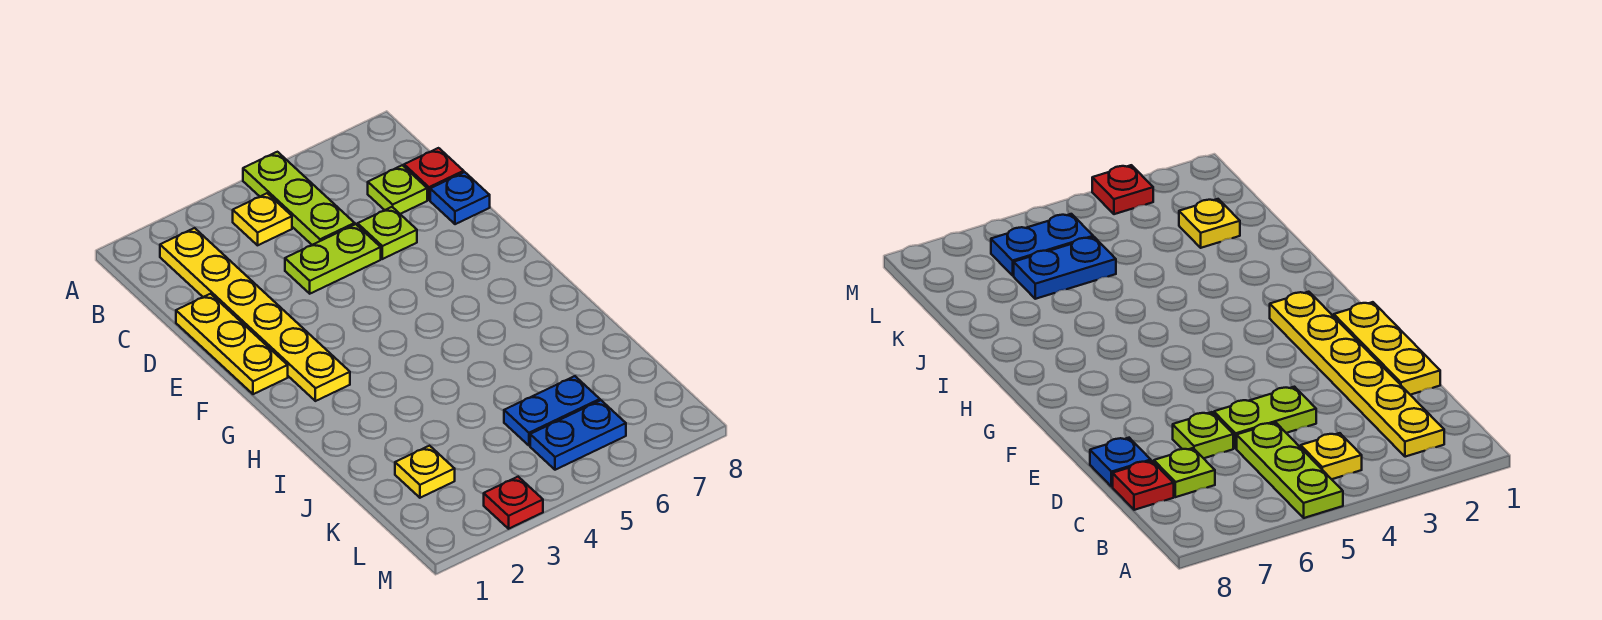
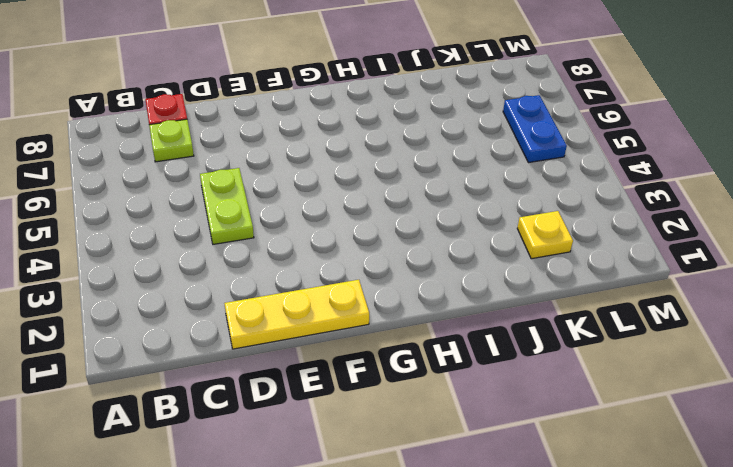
none -> lime plate A5:C5 level 1
none -> yellow plate B2:G2 level 1
none -> yellow plate B4 level 1

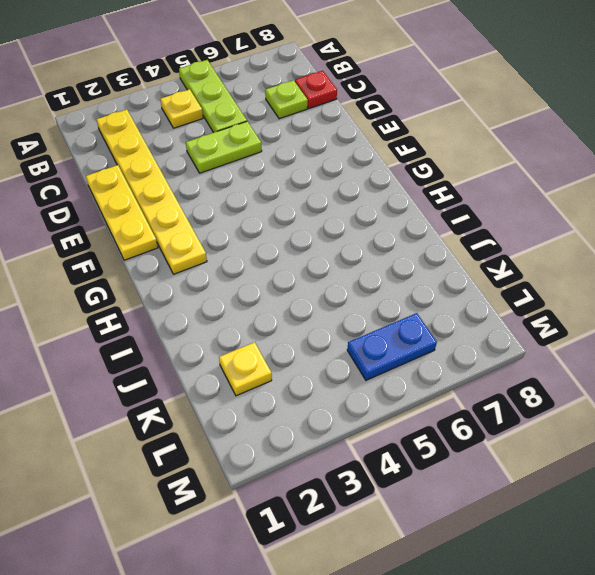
none -> lime plate D6 level 1
none -> blue plate D8 level 1
none -> blue plate K5:K6 level 1

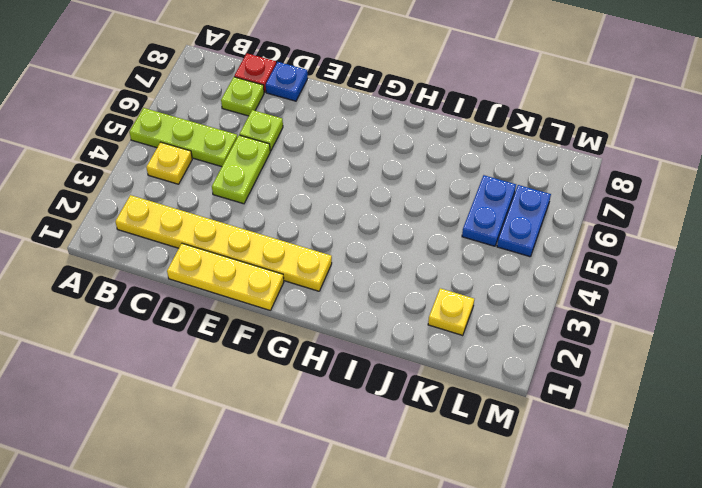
none -> red plate M3 level 1

